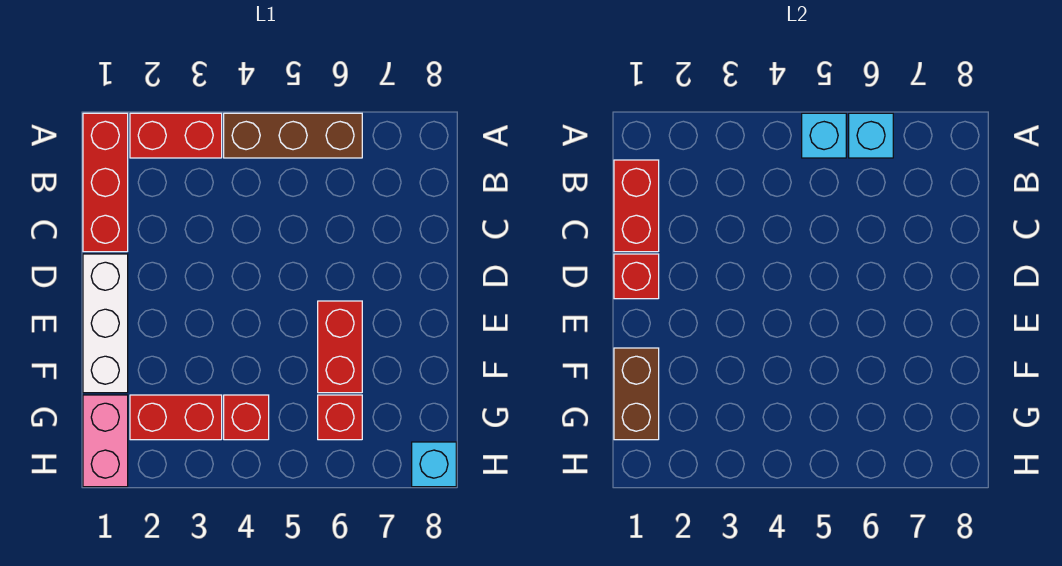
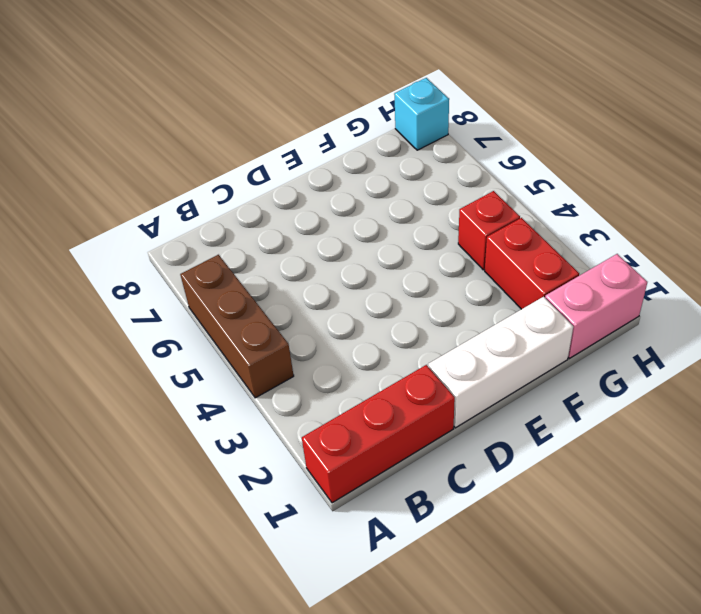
none -> red brick A2:A3 level 1
none -> red brick E6:F6 level 1
none -> red brick G6 level 1

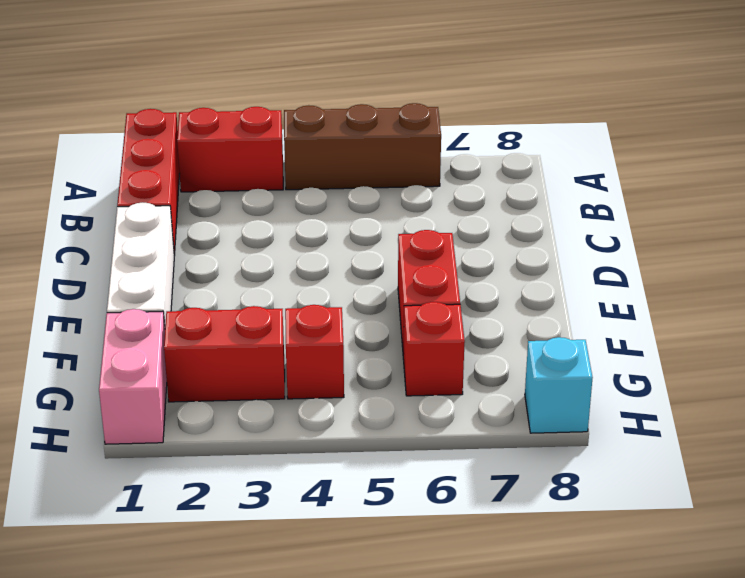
none -> cyan brick A5 level 2
none -> cyan brick A6 level 2
none -> red brick B1:C1 level 2

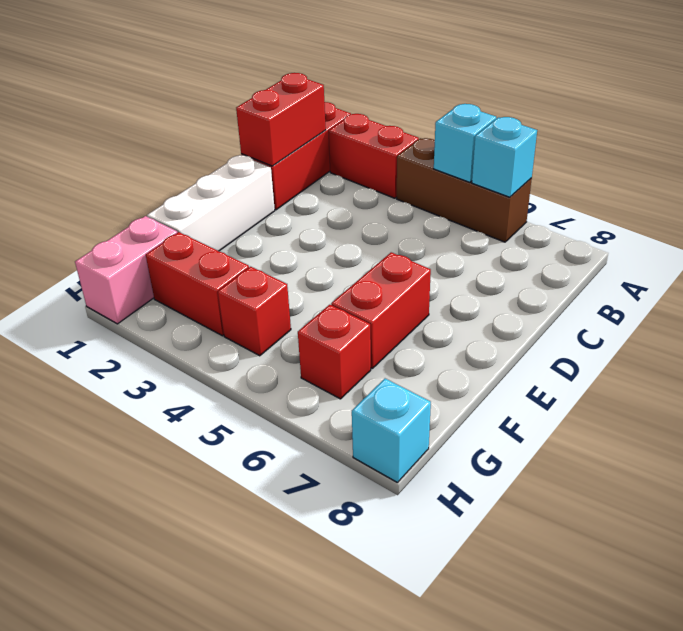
none -> red brick D1 level 2
none -> brown brick F1:G1 level 2

